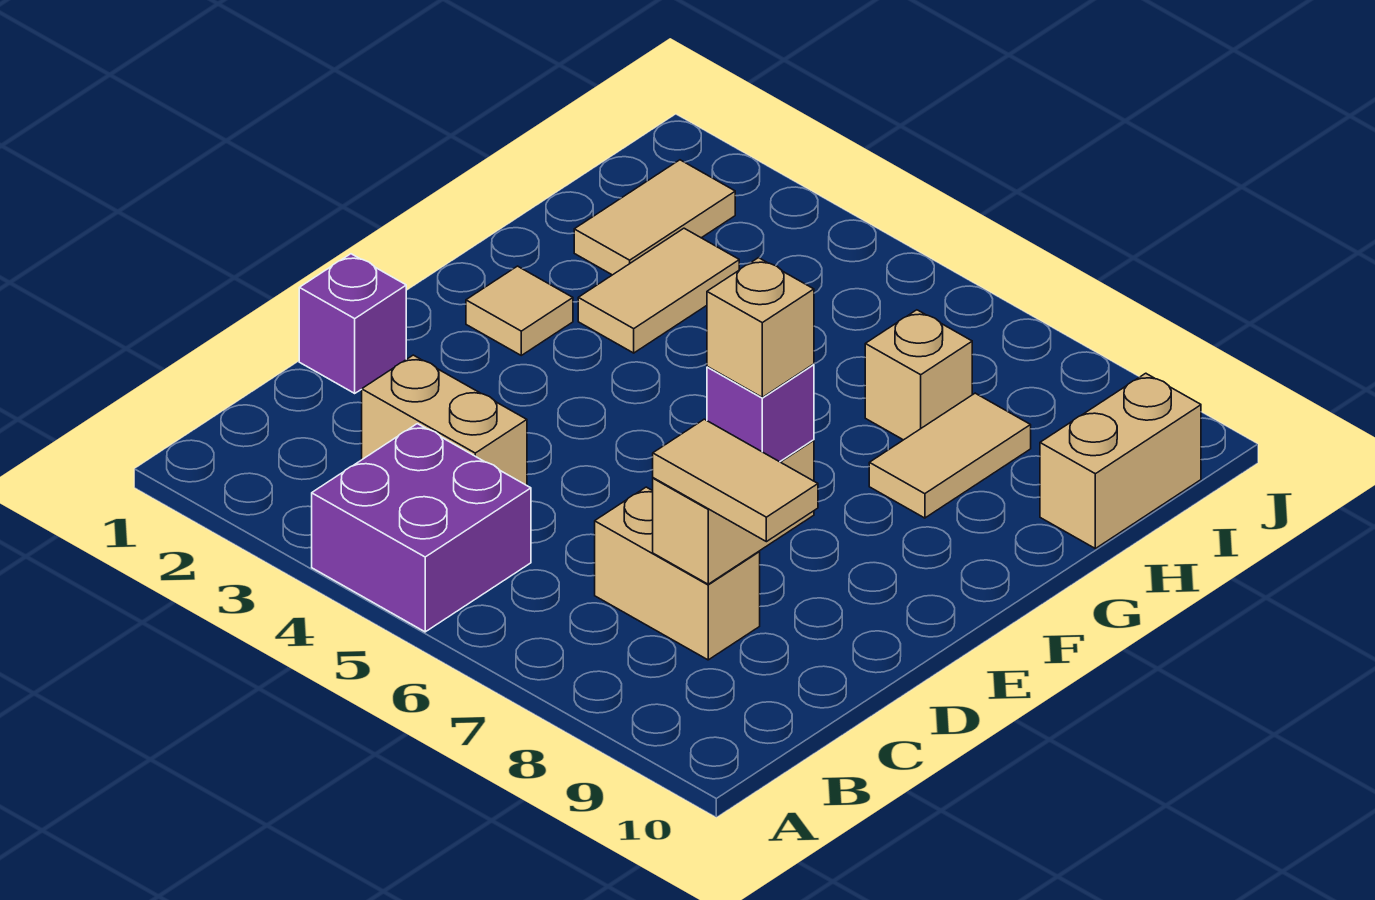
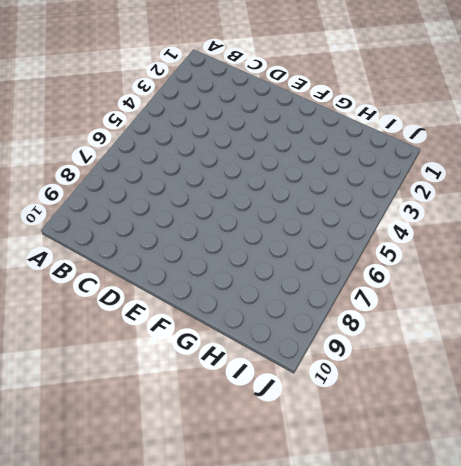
none -> purple brick A4:B5 level 1
none -> tan brick C3:C4 level 1
none -> tan brick C7:C8 level 1

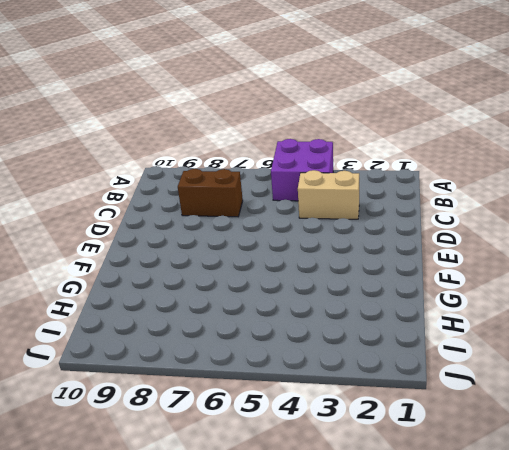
brown brick C7:C8 level 1 -> tan brick C7:C8 level 1
none -> purple brick D1 level 1
none -> tan tile F2 level 1
none -> tan tile G3:H3 level 1

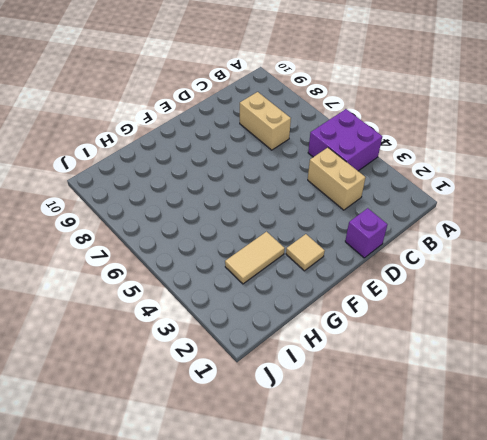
none -> tan tile G8:H8 level 1
none -> tan tile H2:I2 level 1
none -> tan brick H7 level 1

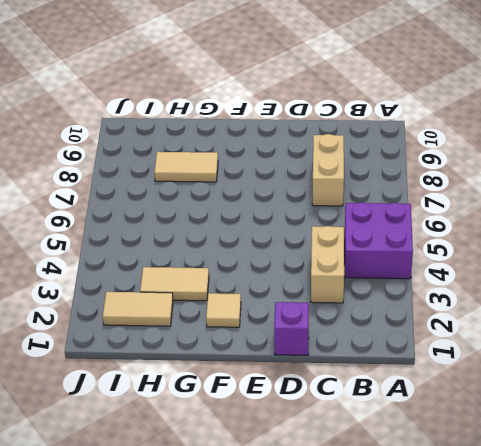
none -> tan brick H7 level 1
none -> tan brick H10:I10 level 1
none -> tan brick C8:D8 level 2

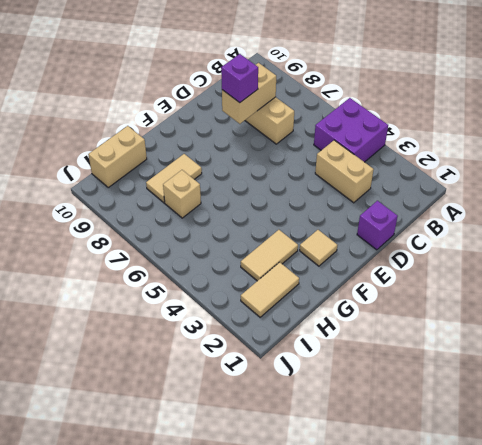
none -> tan tile C8:C9 level 3
none -> tan brick D8 level 4

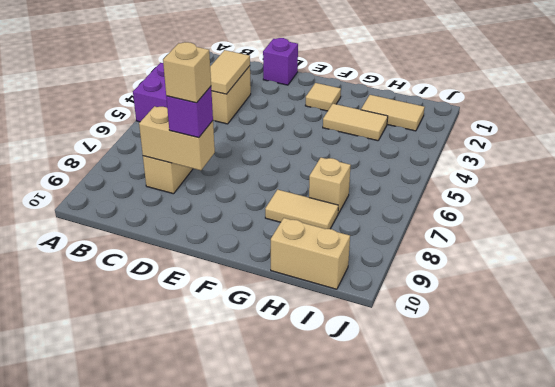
tan tile C3:C4 level 2 -> tan tile C8:C9 level 3

